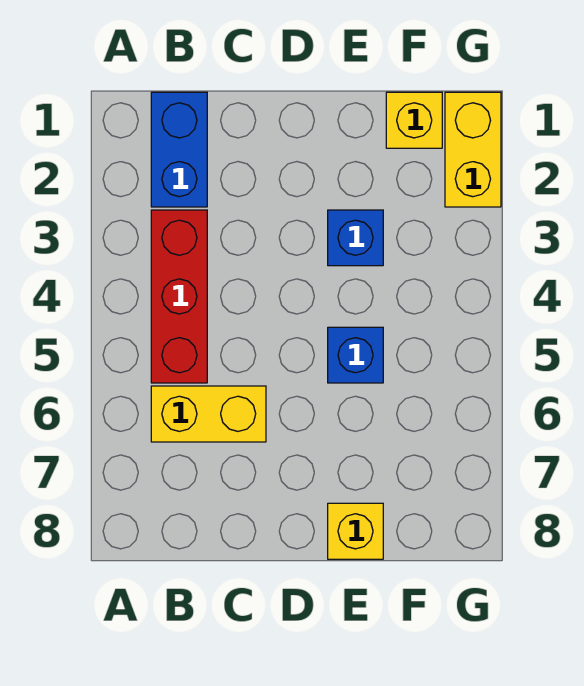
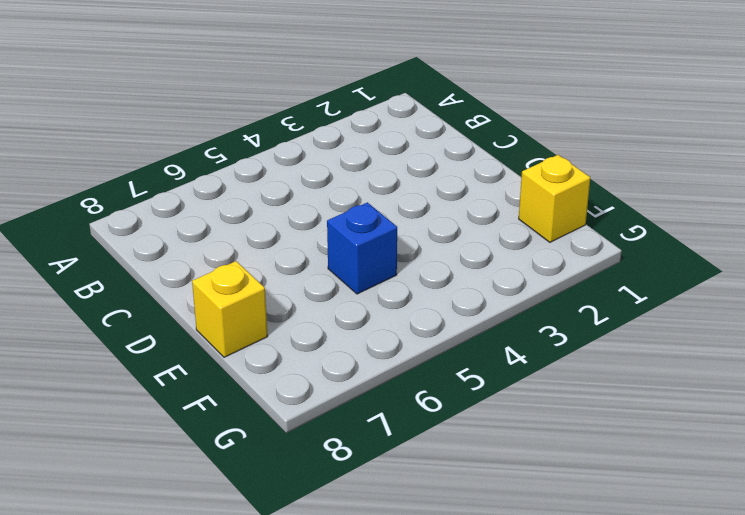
none -> blue brick B1:B2 level 1
none -> red brick B3:B5 level 1

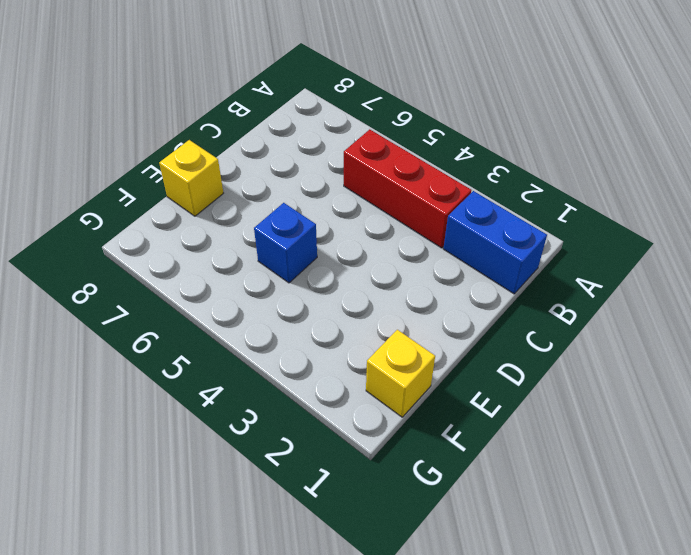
none -> yellow brick B6:C6 level 1
none -> blue brick E3 level 1

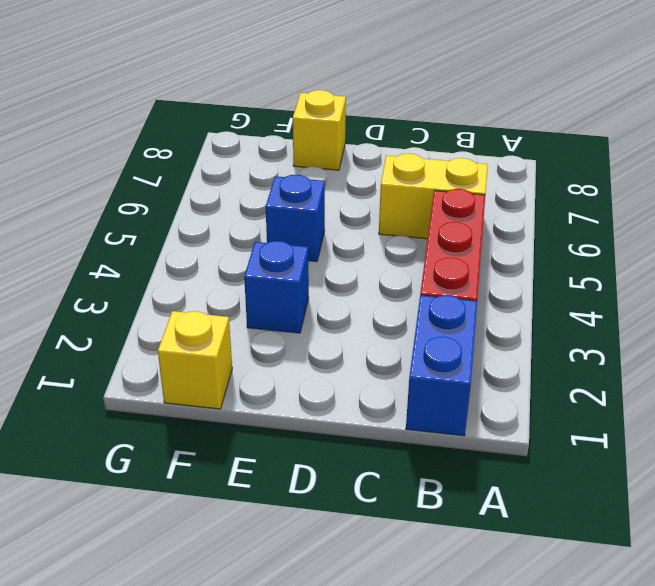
none -> yellow brick G1:G2 level 1

